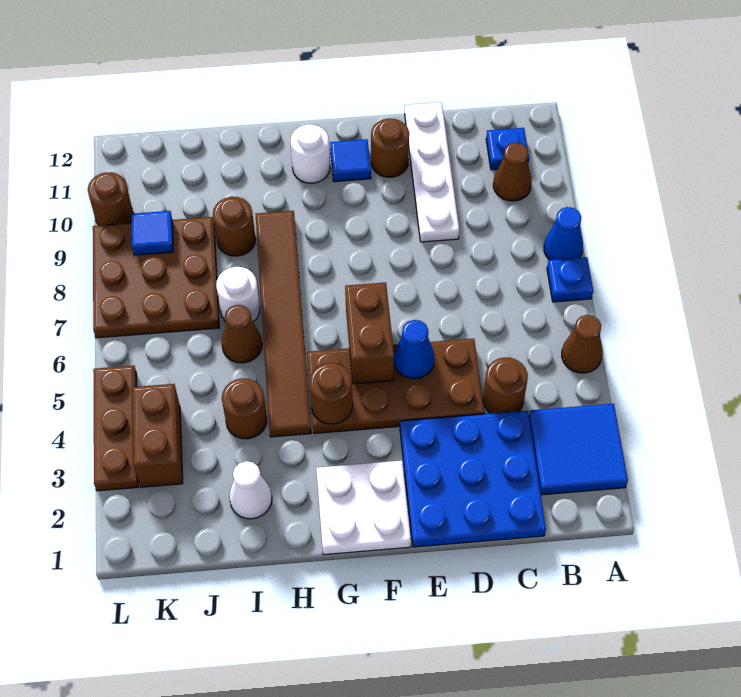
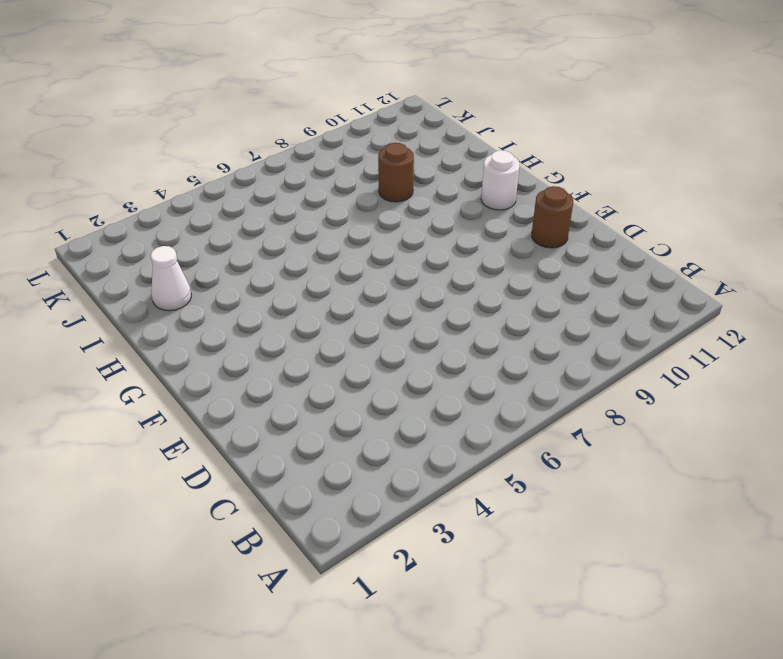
none -> blue tile A2:B3 level 1
none -> brown cone A5 level 1
none -> blue plate A7 level 1

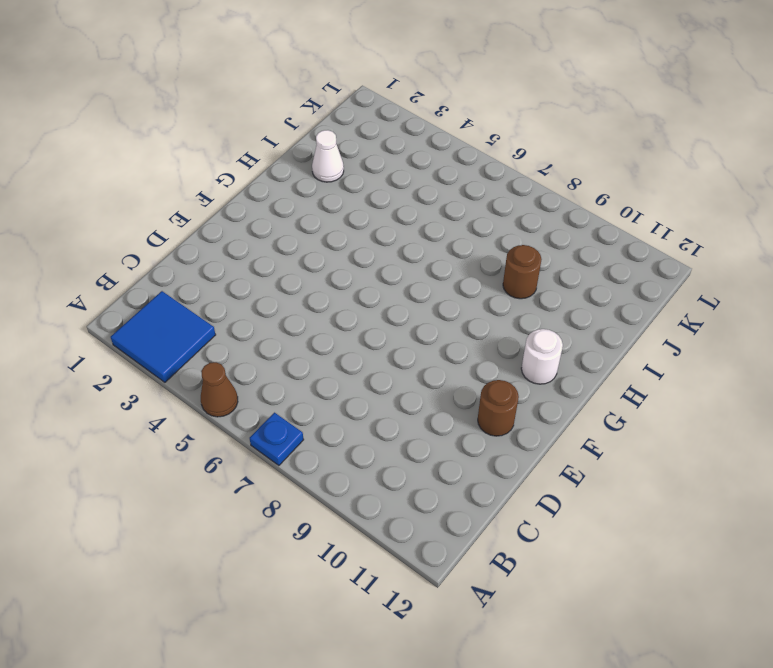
none -> blue cone A8 level 1
none -> brown cone B10 level 1
none -> blue plate B11 level 1

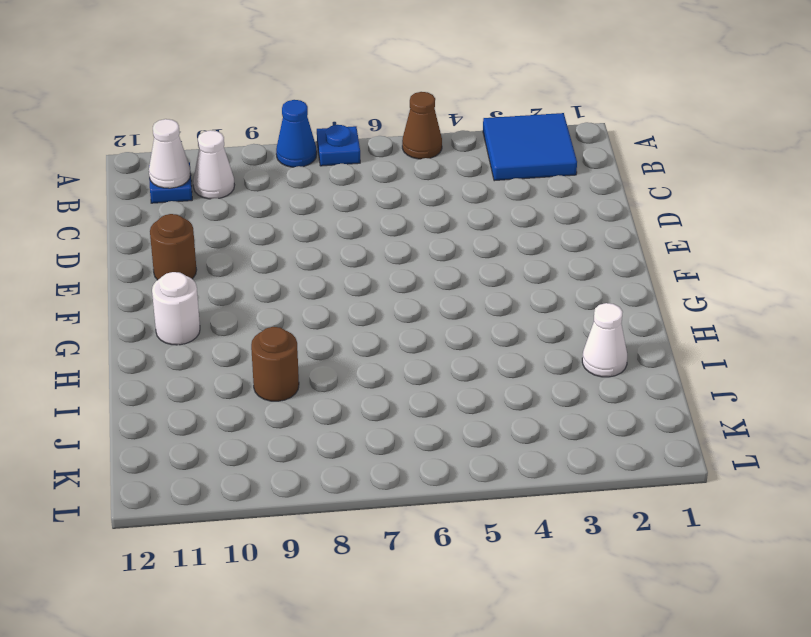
white cone B10 level 1 -> brown cone B10 level 1
white cone B11 level 2 -> none
none -> blue plate C1:E3 level 1
none -> brown round brick C4 level 1
none -> brown plate D4:G5 level 1

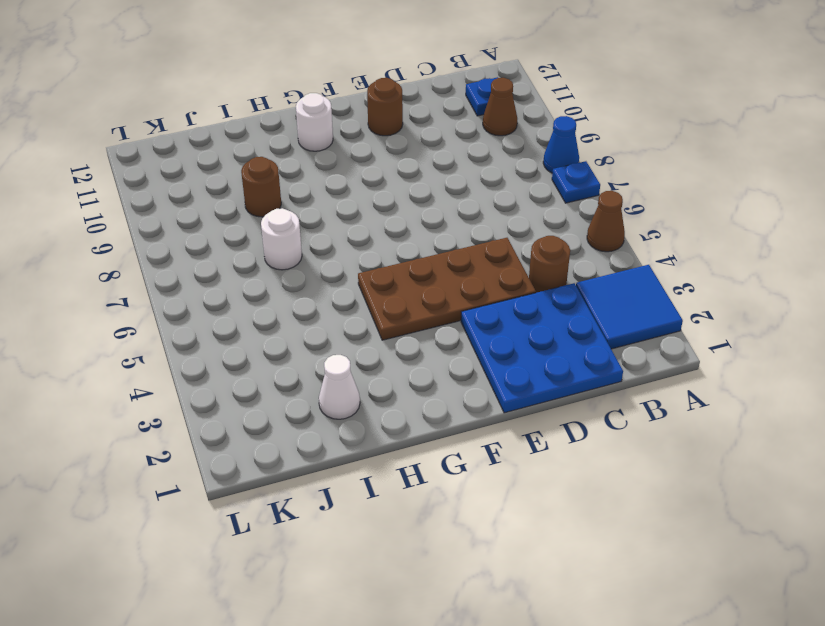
none -> white plate D9:D12 level 1
none -> white plate F1:G2 level 1
none -> blue tile F11 level 1

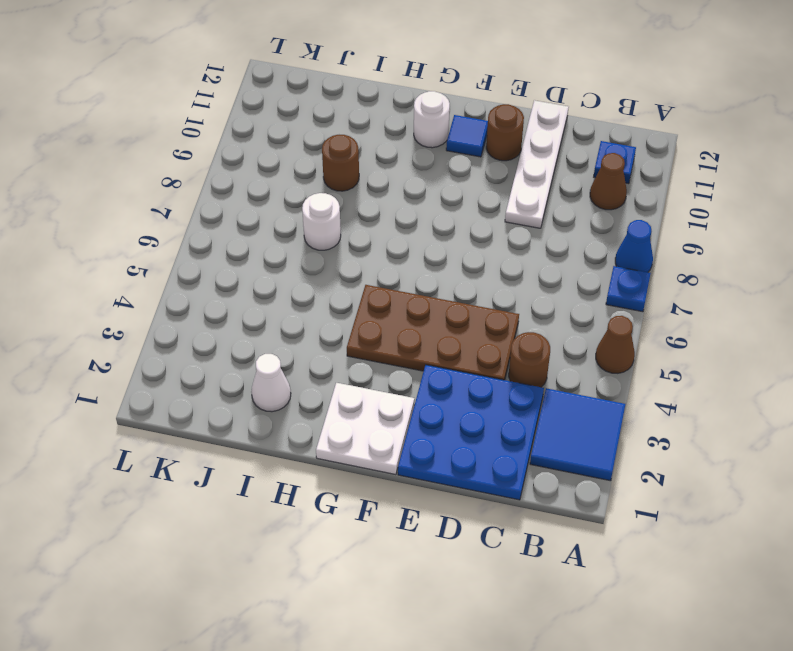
none -> brown tile H4:H9 level 1
none -> brown round brick I4 level 1
none -> brown cone I6 level 1

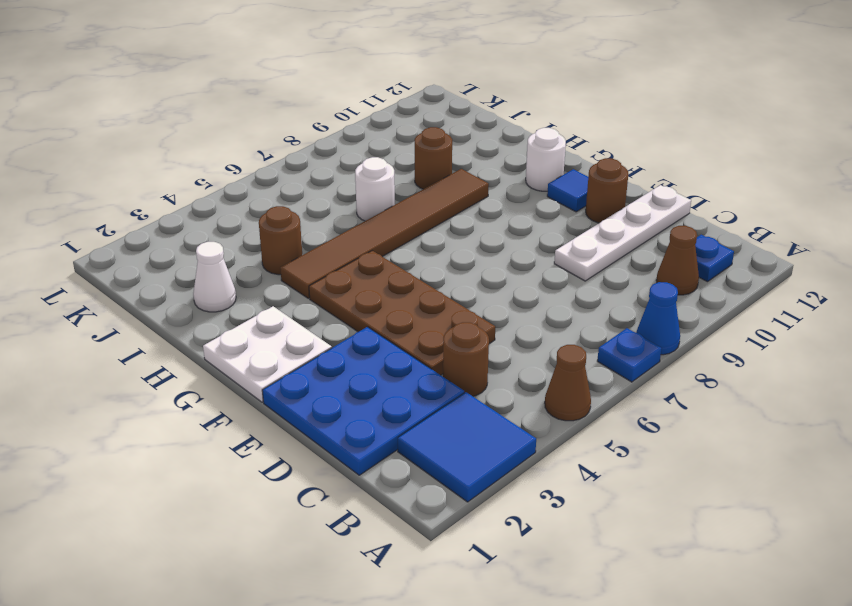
none -> brown cone I6 level 1
none -> brown plate J7:L9 level 1
none -> brown brick K3:K4 level 1

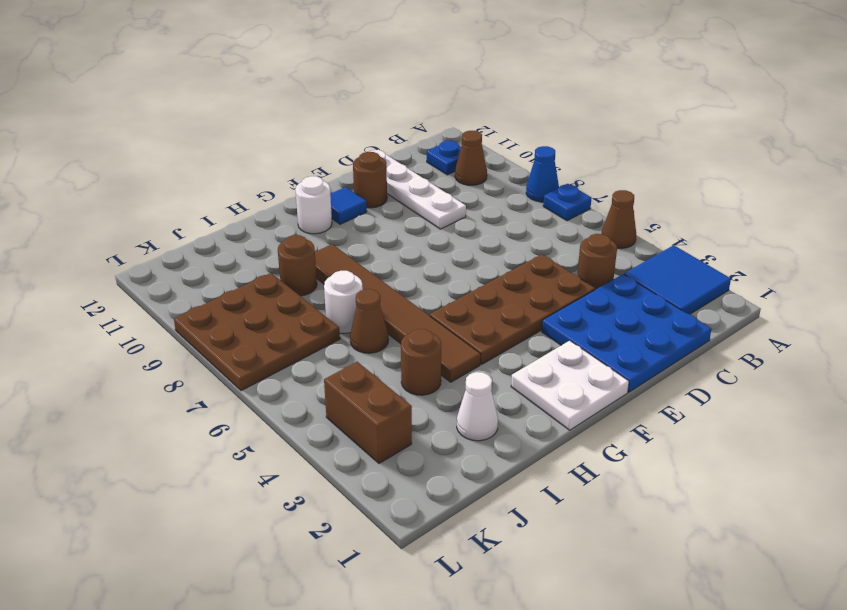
none -> brown plate L3:L5 level 1
none -> brown round brick L10 level 1
none -> blue cone E5 level 2

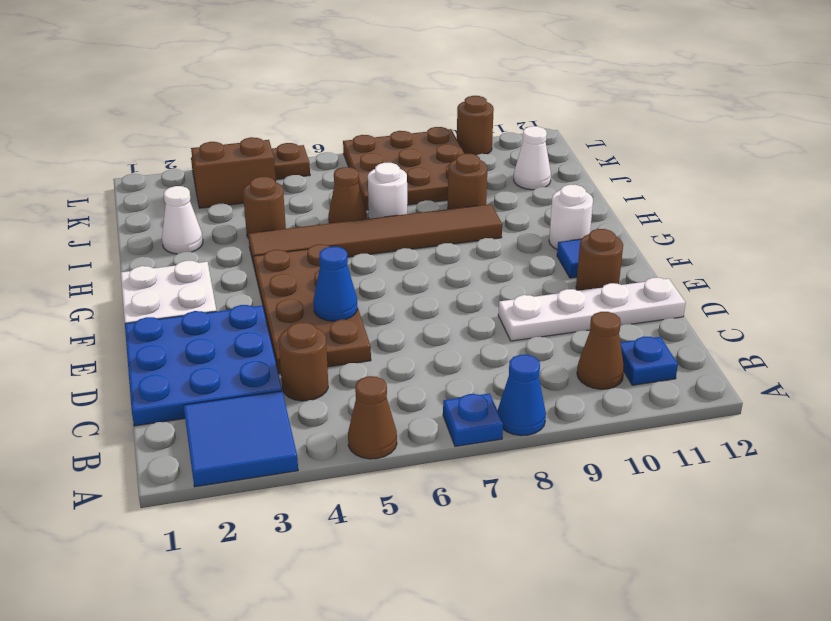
white cone J11 level 1 -> none
none -> brown brick F5:F6 level 2
none -> brown round brick G4 level 2
none -> blue tile K9 level 2

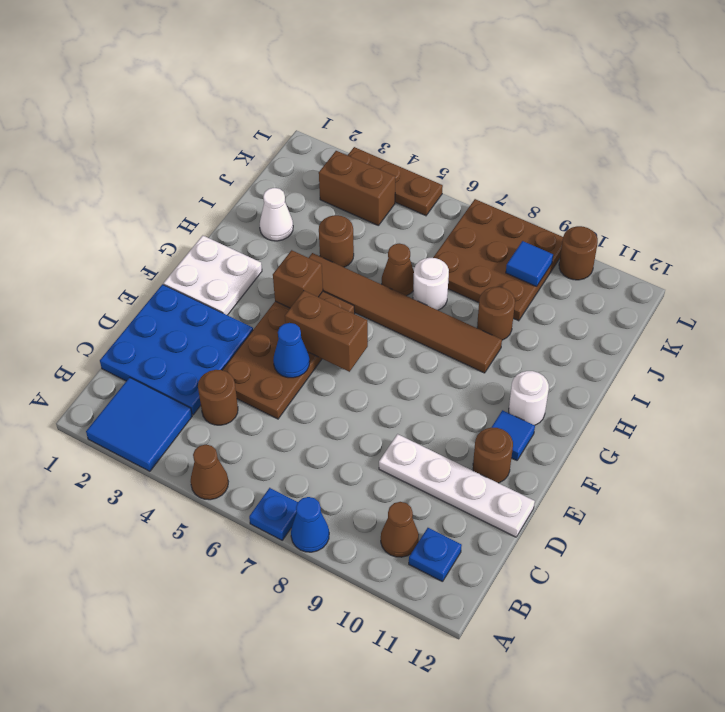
brown brick G4 level 2 -> brown round brick G4 level 2

